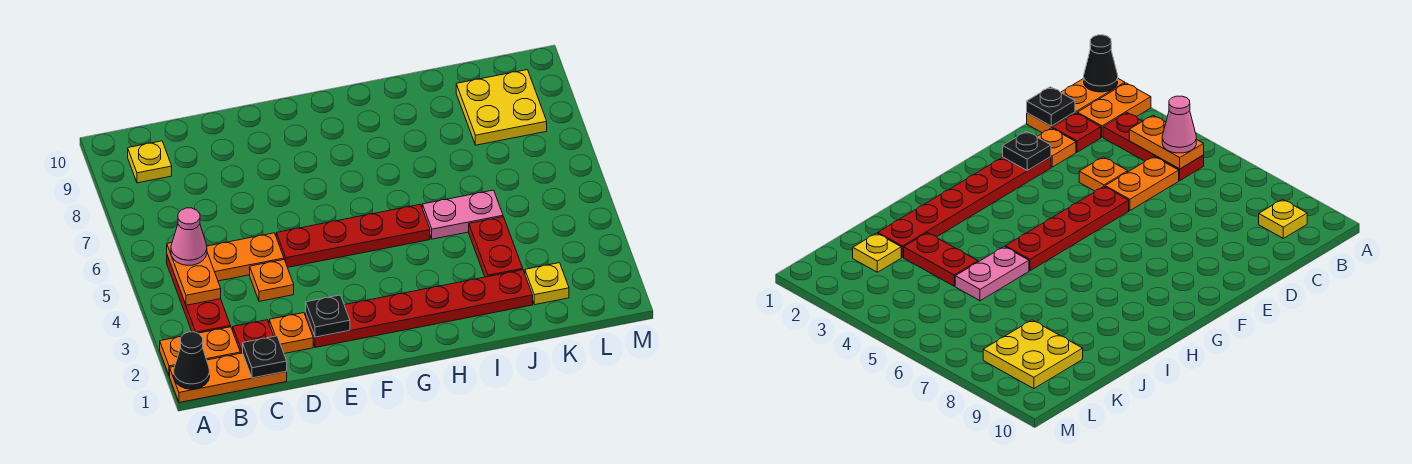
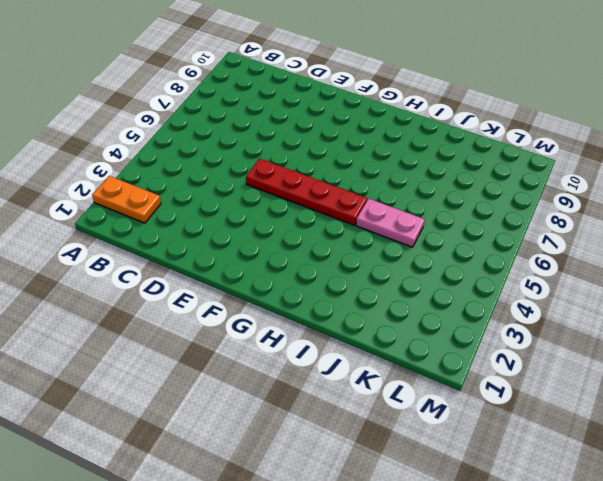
none -> orange plate A1:C1 level 1
none -> red plate B3:B5 level 1
none -> yellow plate B9 level 1

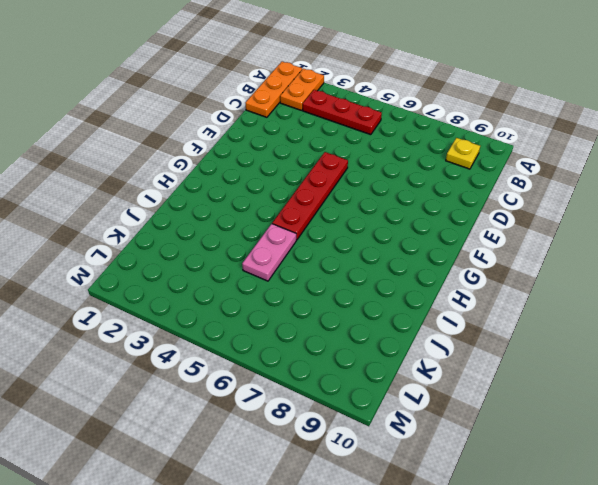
none -> red plate C2 level 1
none -> orange plate C5:D5 level 1
none -> orange plate D2 level 1

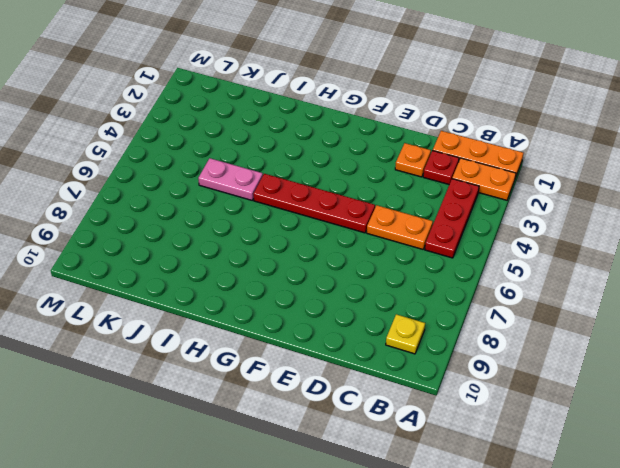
none -> orange plate D4 level 1
none -> red plate E2:J2 level 1
none -> red plate J3:J4 level 1

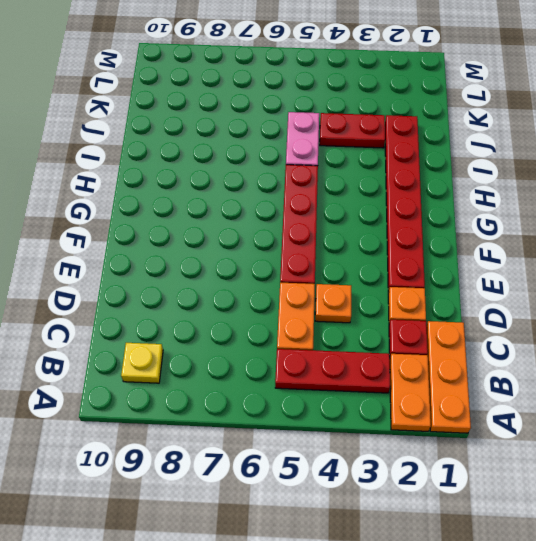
none -> yellow plate K2 level 1
none -> yellow plate K8:L9 level 1
none -> black cone A1 level 2

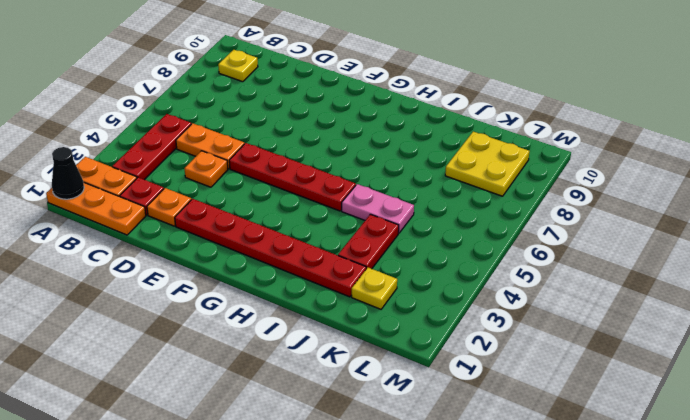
none -> orange plate B4:B5 level 2
none -> black plate C1 level 2
none -> black plate E2 level 2

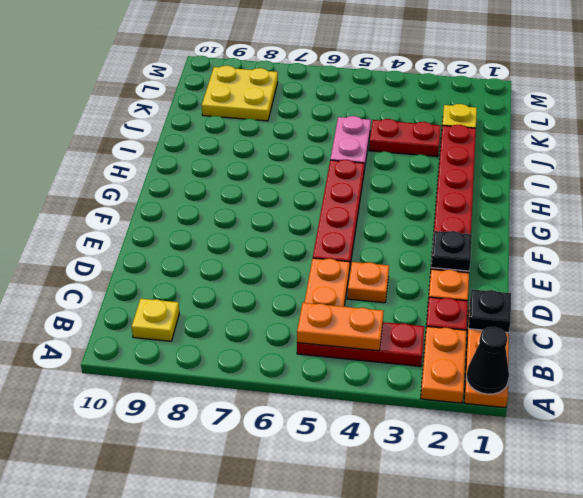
none -> pink cone B5 level 3

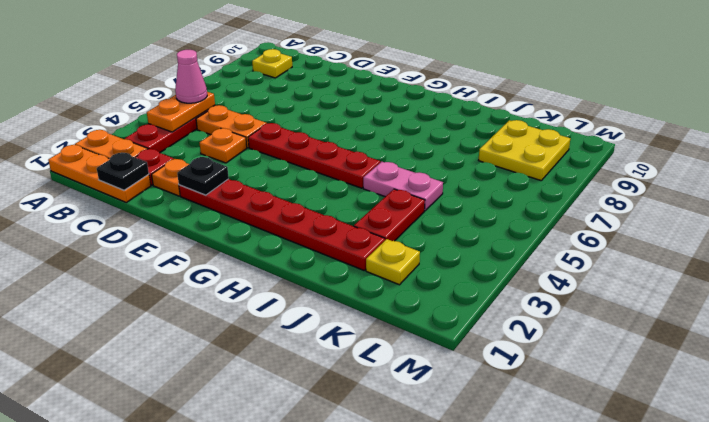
none -> black cone A1 level 2

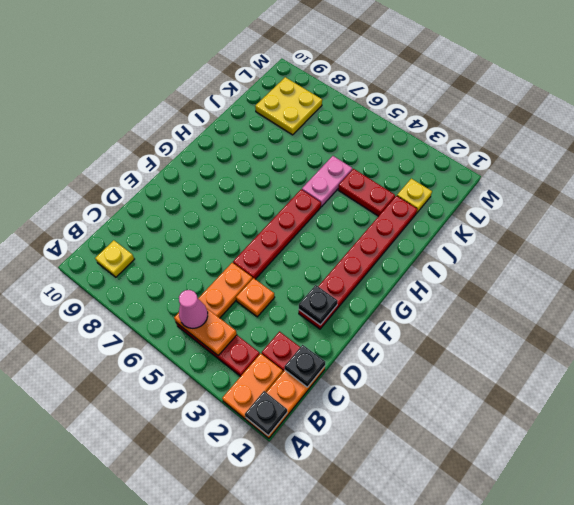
black plate A1 level 2 -> black cone A1 level 2
none -> orange plate D2 level 1

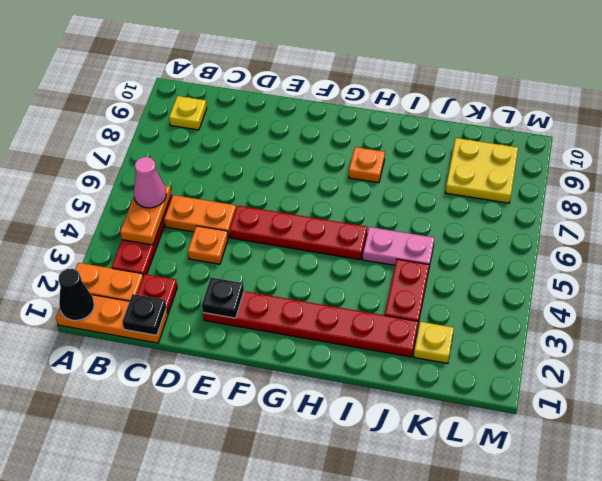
orange plate H8 level 1 -> orange plate D2 level 1

